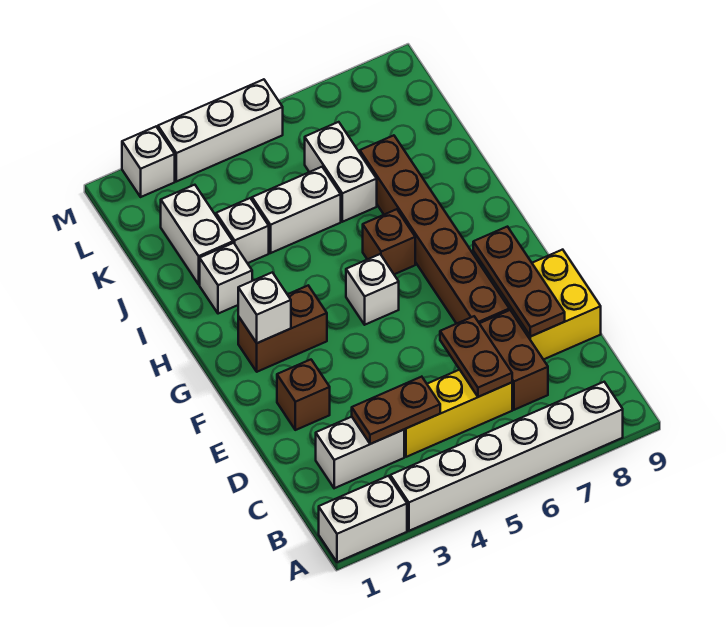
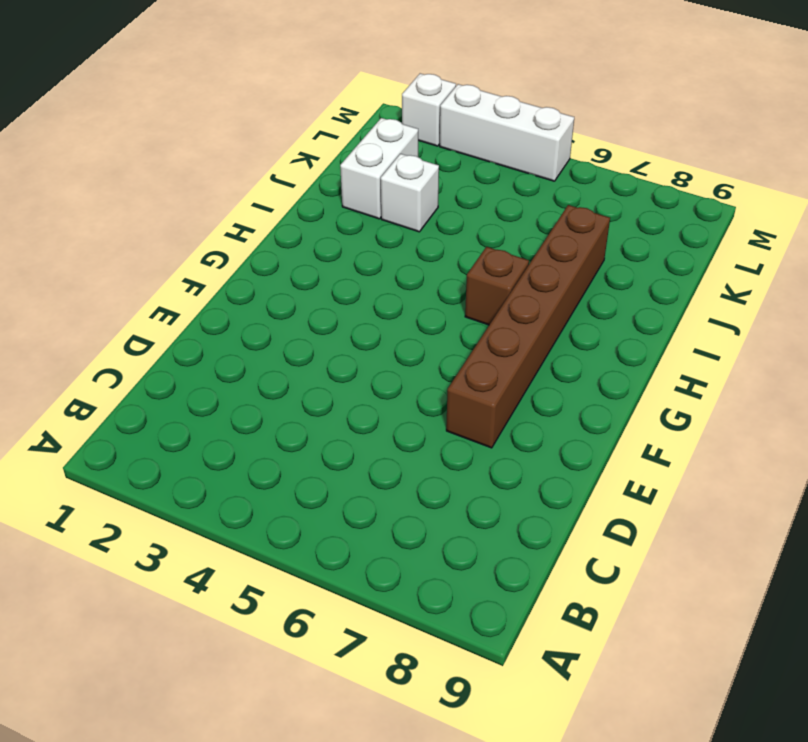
none -> white brick A1:A2 level 1
none -> white brick A3:A8 level 1
none -> white brick C2:C3 level 1

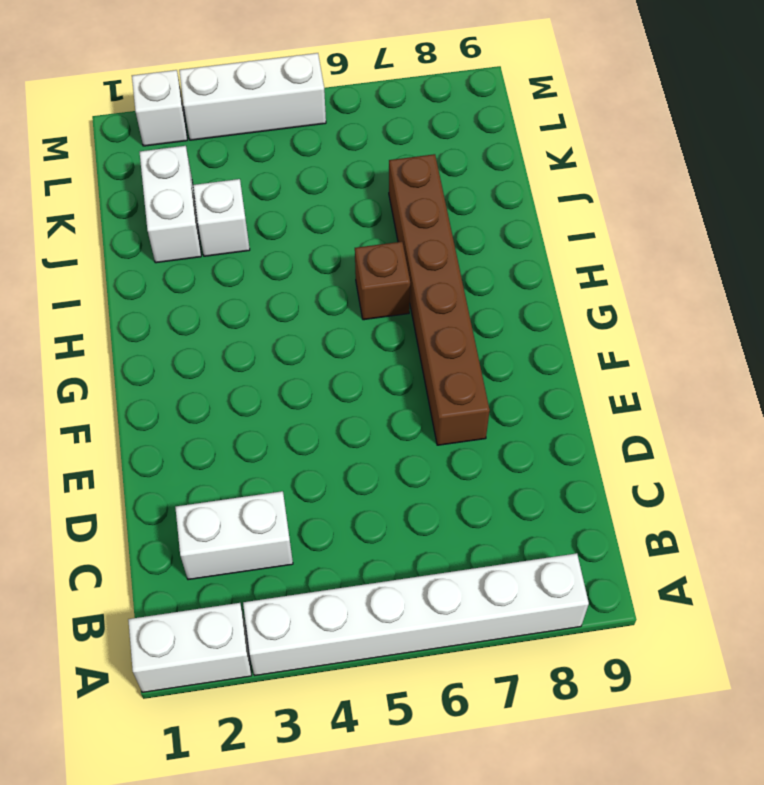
none -> yellow brick C4:C6 level 1
none -> brown brick C7:D7 level 1
none -> yellow brick D8:E9 level 1

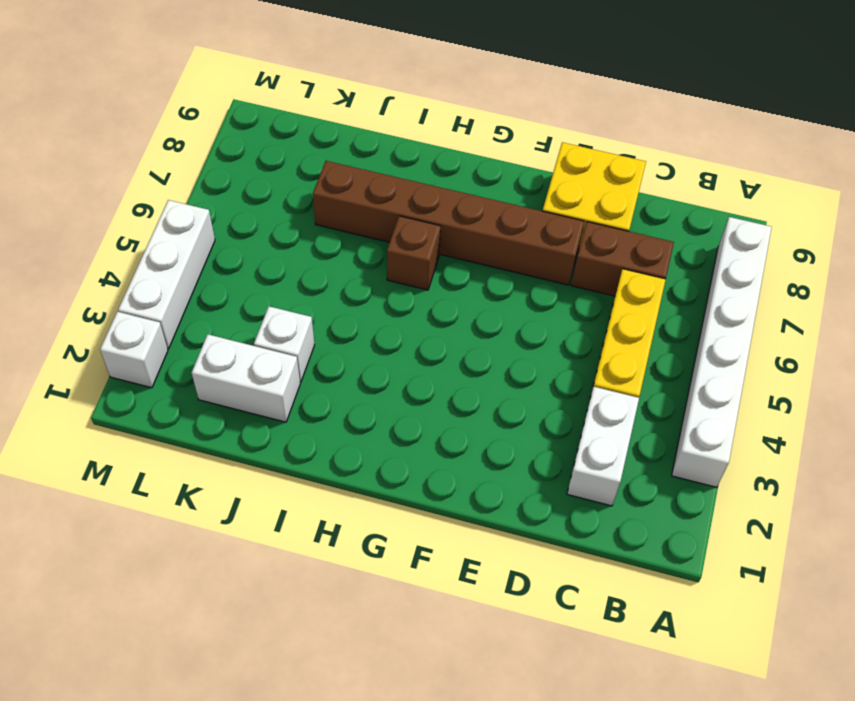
none -> white brick A1:A2 level 1
none -> brown brick E2 level 1
none -> brown brick G2:G3 level 1

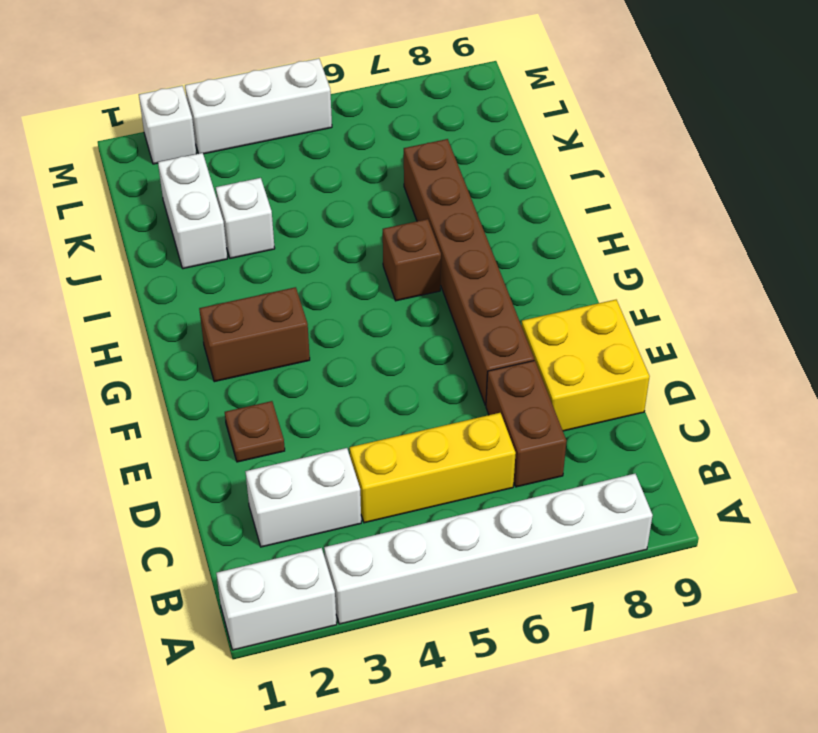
brown plate E2 level 1 -> brown brick E2 level 1
none -> white brick G5 level 1
none -> white brick I2 level 1
none -> white brick J4:J5 level 1

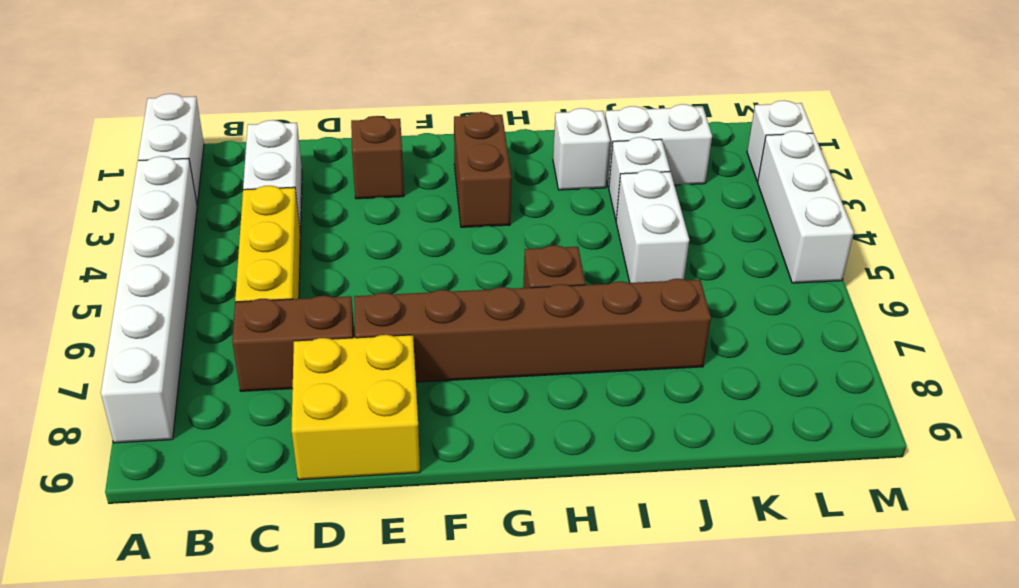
none -> white brick G5 level 1
none -> white brick J6:K6 level 1
none -> brown plate C3:C4 level 2

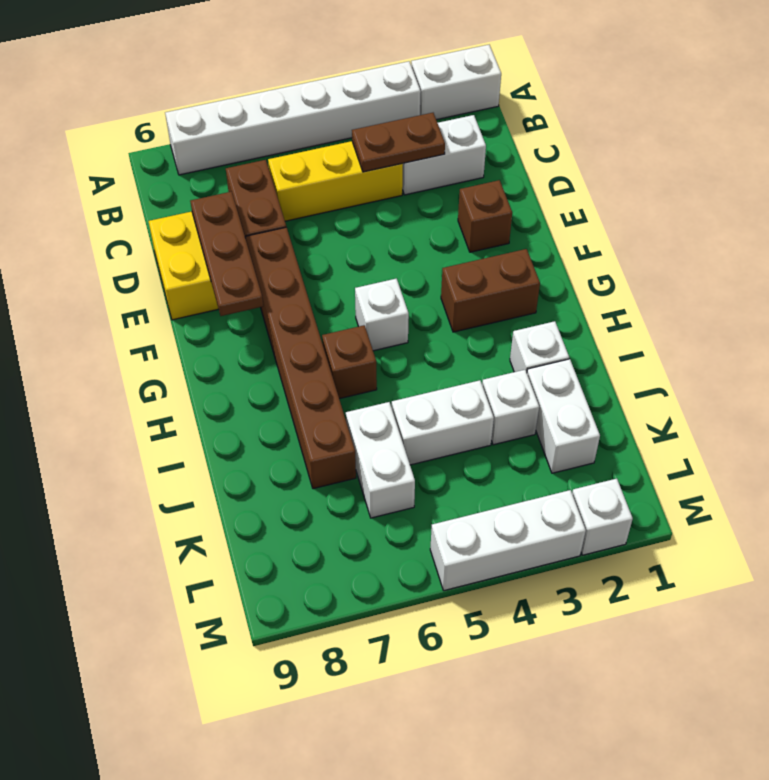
none -> brown plate C6:D6 level 2
none -> white brick G2 level 2

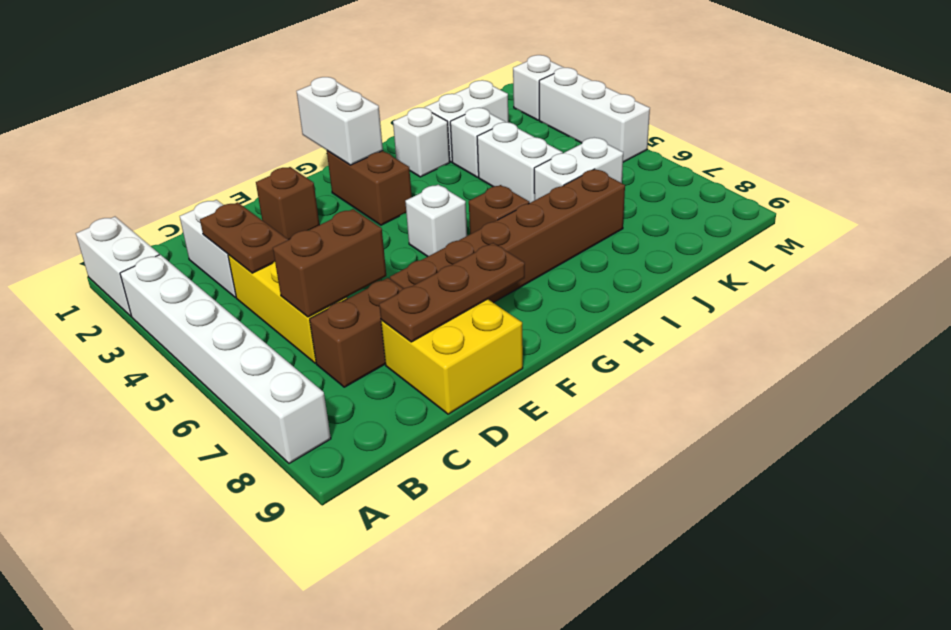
brown brick C6:D6 level 2 -> brown plate C6:D6 level 2
white brick G1:G2 level 2 -> white brick G2 level 2

